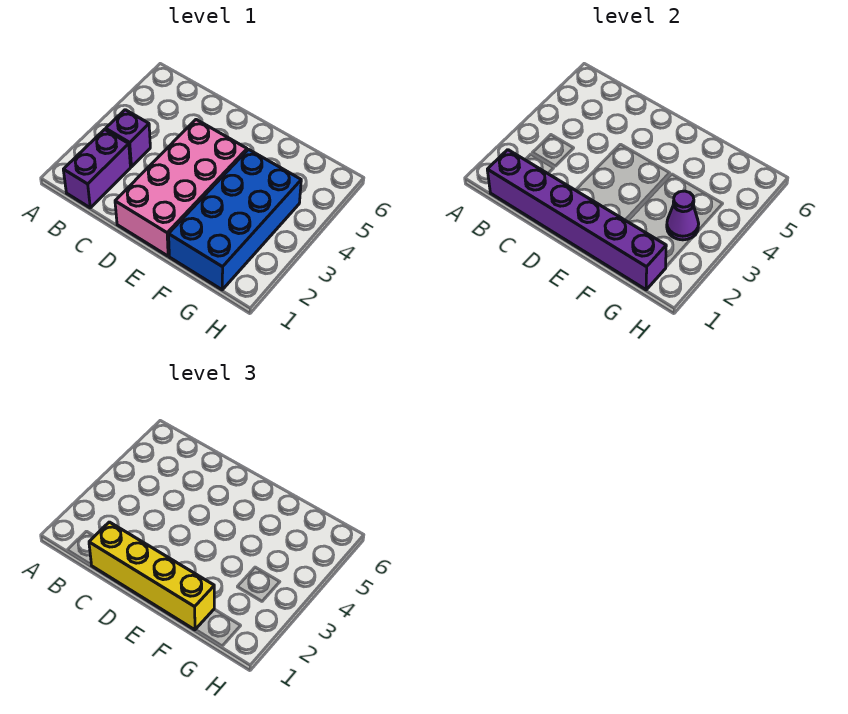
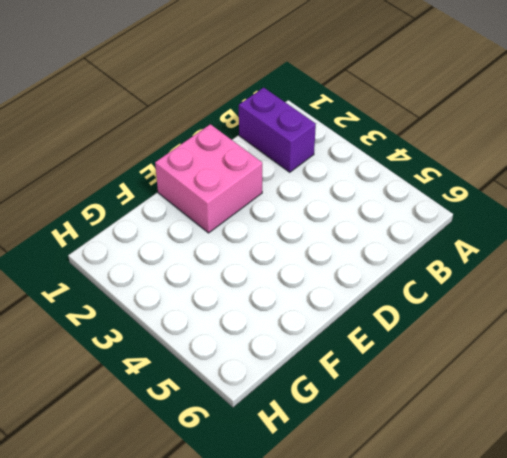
pink brick D1:E2 level 1 -> pink brick D1:E4 level 1
none -> purple brick B3 level 1
none -> blue brick F1:G4 level 1

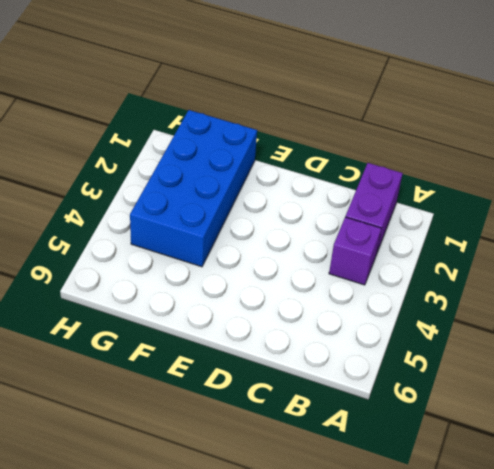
none -> pink brick D1:E4 level 1
none -> purple brick B1:G1 level 2

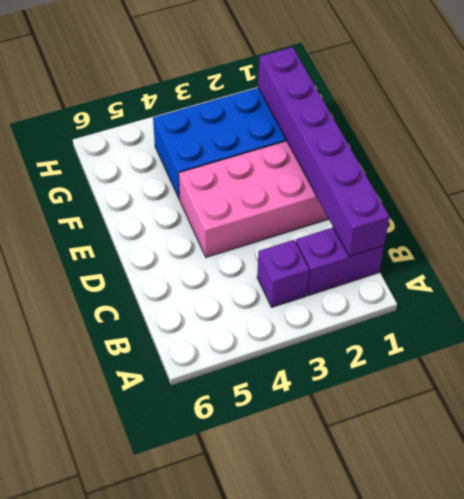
none -> purple cone G3 level 2
none -> yellow brick C1:F1 level 3

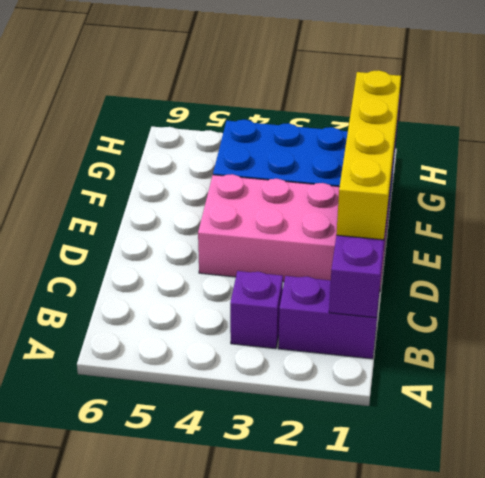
none -> purple cone G3 level 2

